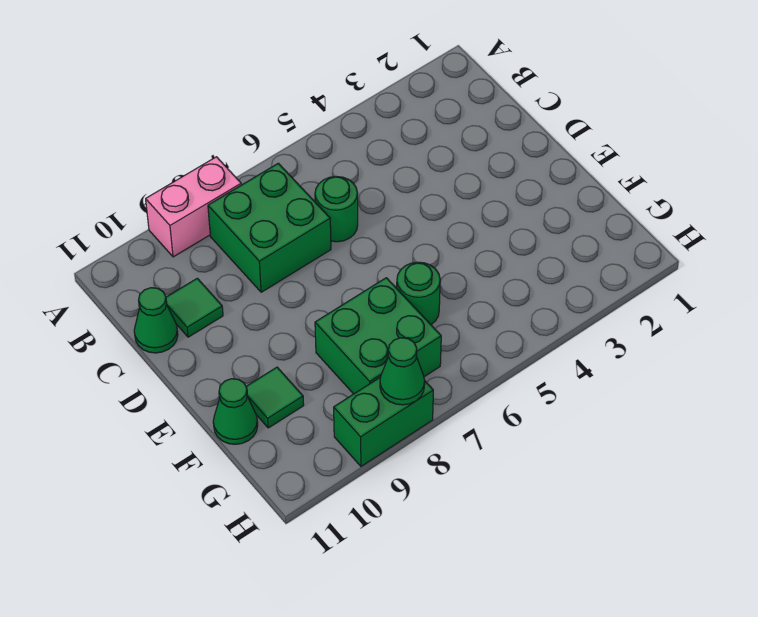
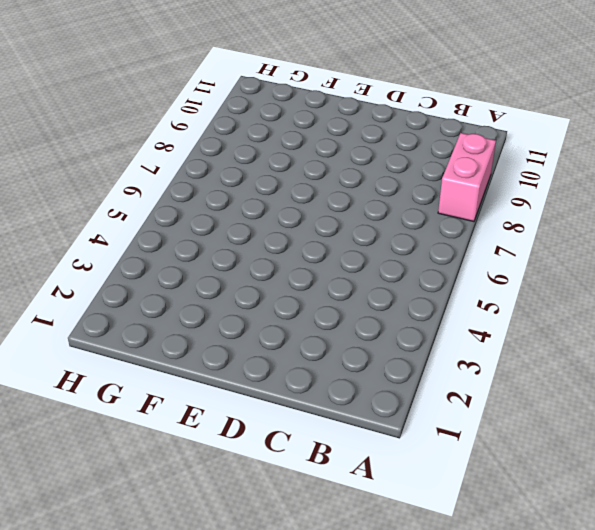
none -> green brick B7:C8 level 1
none -> green round brick C6 level 1

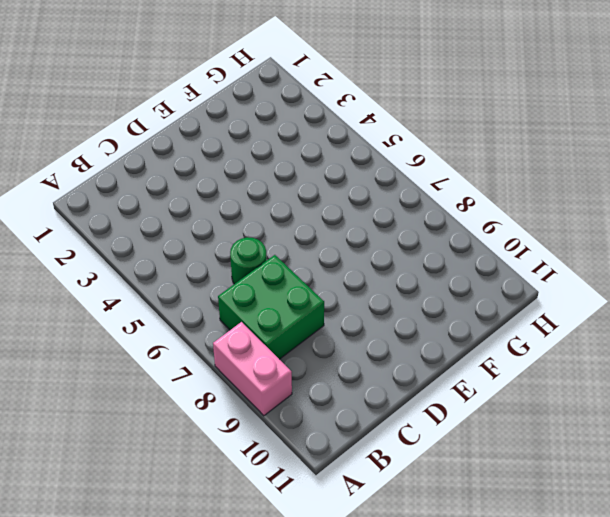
none -> green tile C10 level 1
none -> green cone C11 level 1

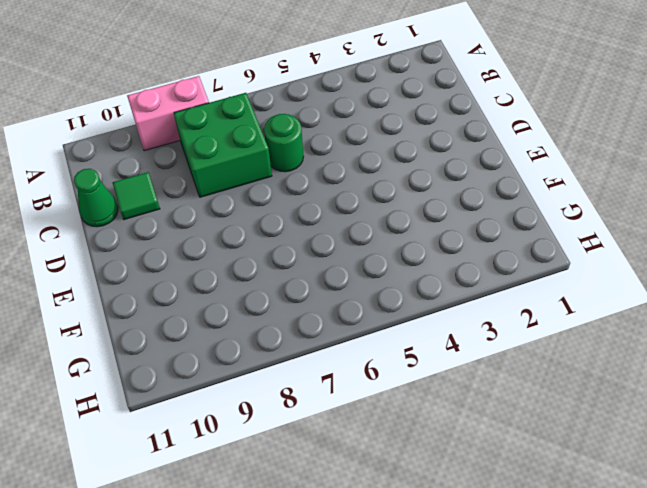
none -> green round brick F6 level 1
none -> green brick F7:G8 level 1

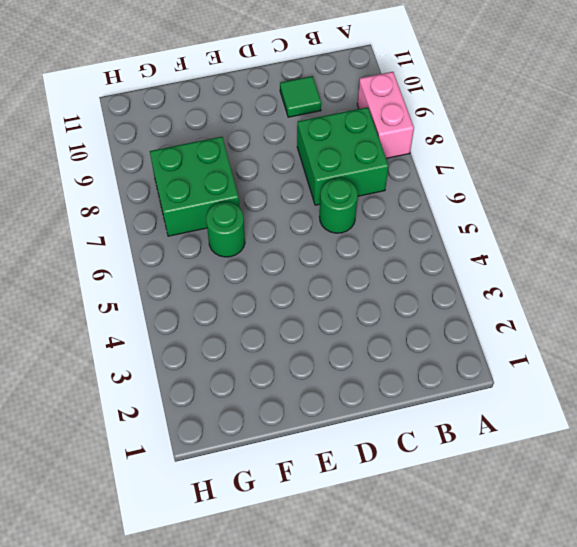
none -> green cone C11 level 1
none -> green tile F10 level 1

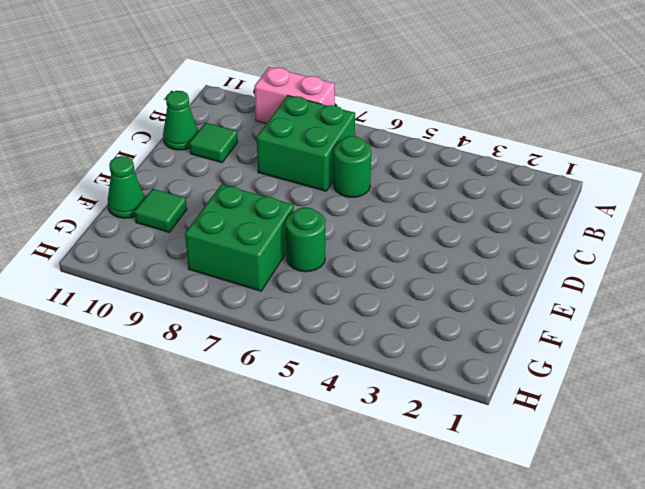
none -> green brick H8:H9 level 1
none -> green cone H8 level 2

